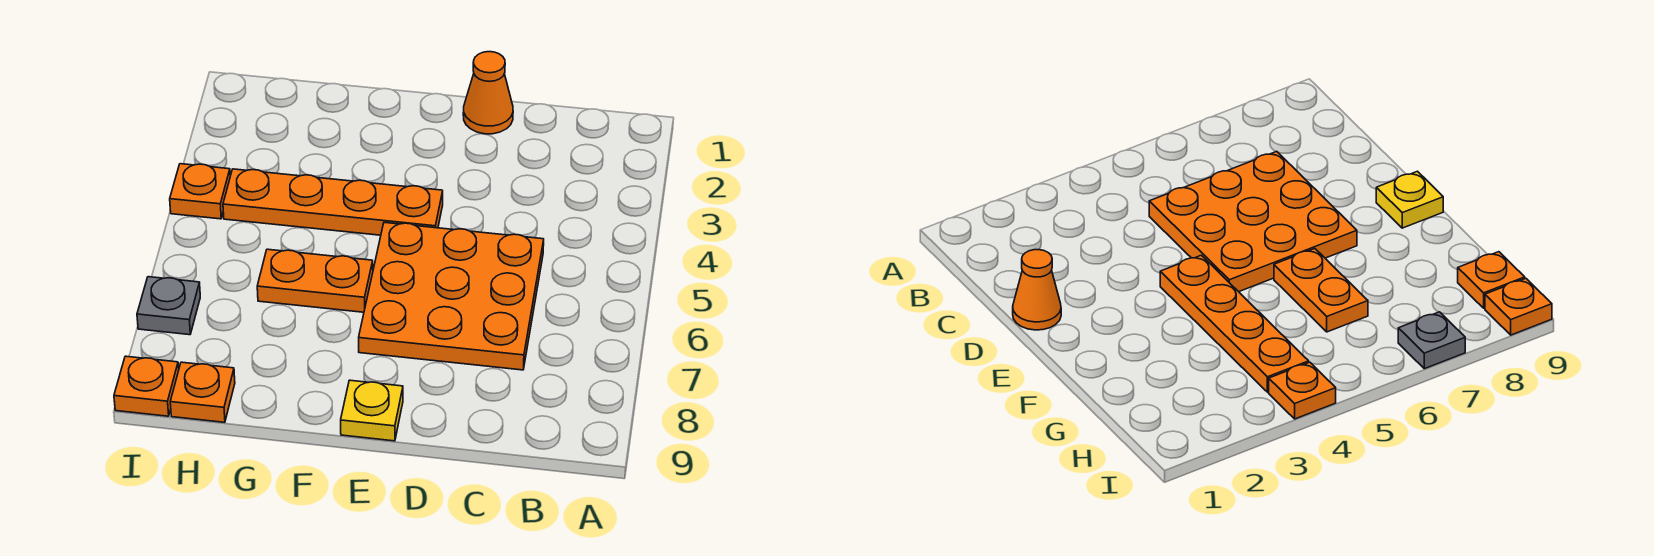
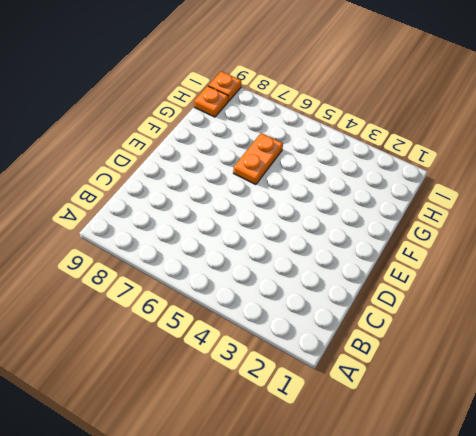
none -> orange plate C5:E7 level 1
none -> orange cone D1 level 1

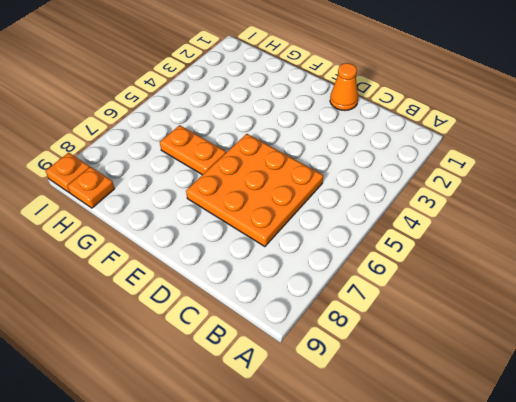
none -> orange plate E4:H4 level 1
none -> yellow plate E9 level 1

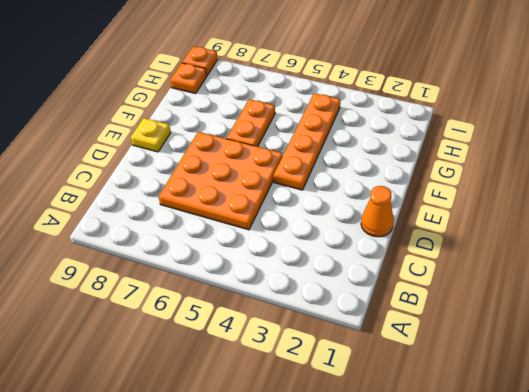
none -> orange plate I4 level 1
none -> grey plate I7 level 1

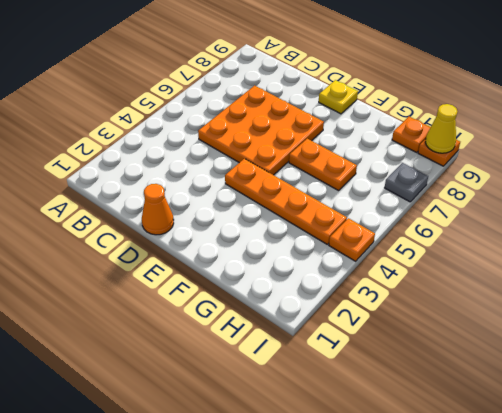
yellow cone I9 level 2 -> none

